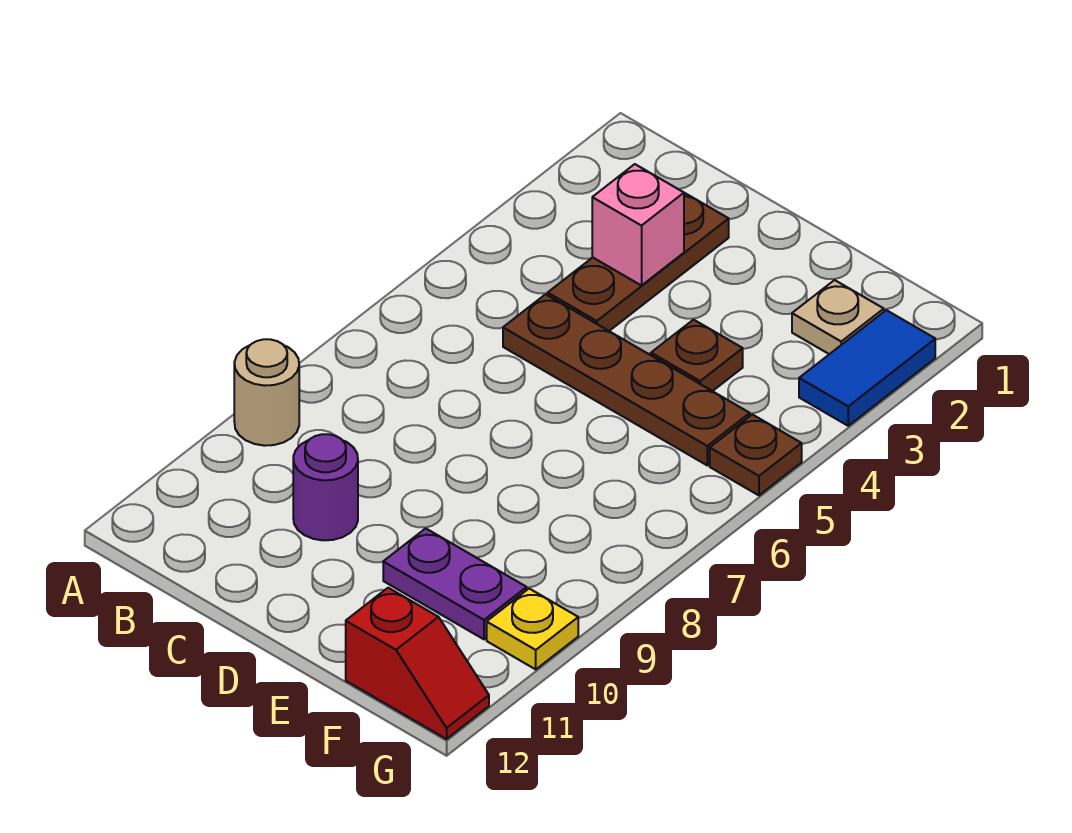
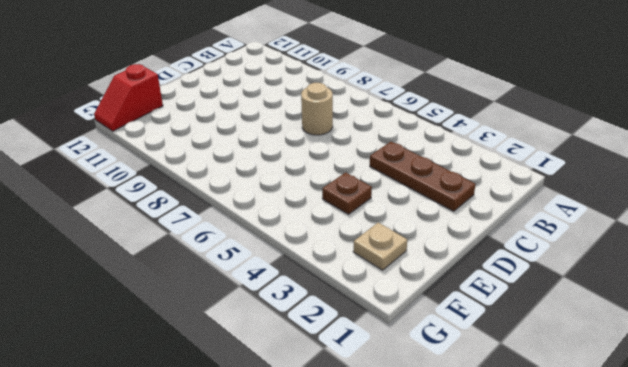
tan round brick C7 level 1 -> tan round brick A9 level 1
none -> brown plate C5:F5 level 1
none -> purple round brick C10 level 1
none -> purple plate E10:F10 level 1

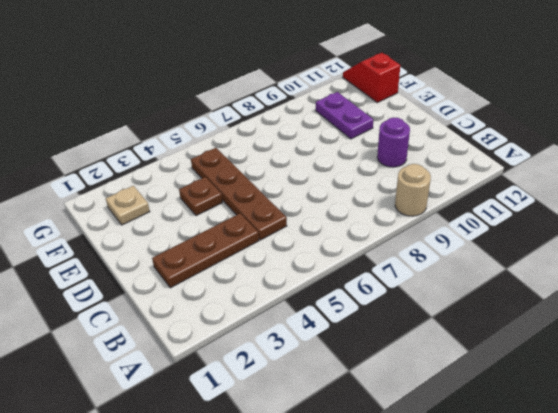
none -> blue tile G2:G3 level 1
none -> brown plate G5 level 1
none -> yellow plate G10 level 1

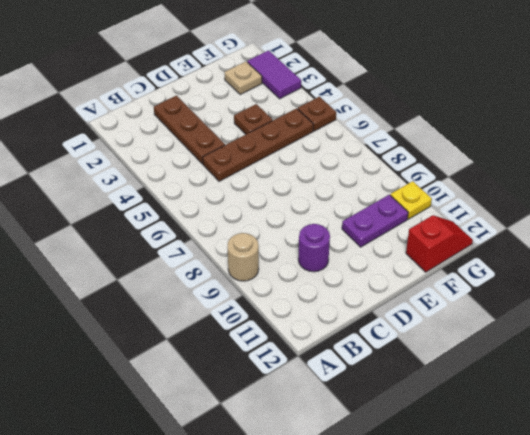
purple tile G2:G3 level 1 -> blue tile G2:G3 level 1
none -> pink brick C3 level 2

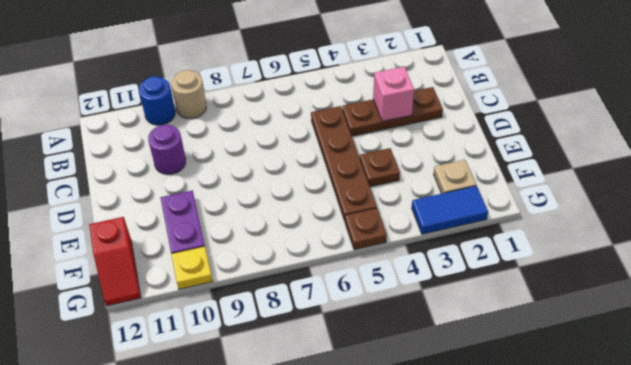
blue round brick A10 level 1 -> none

